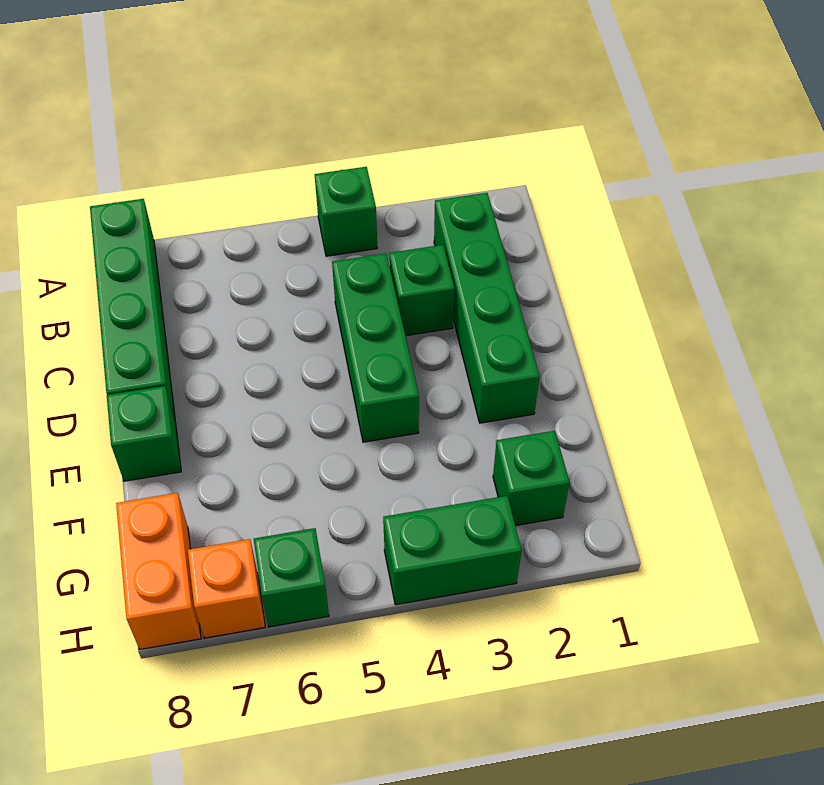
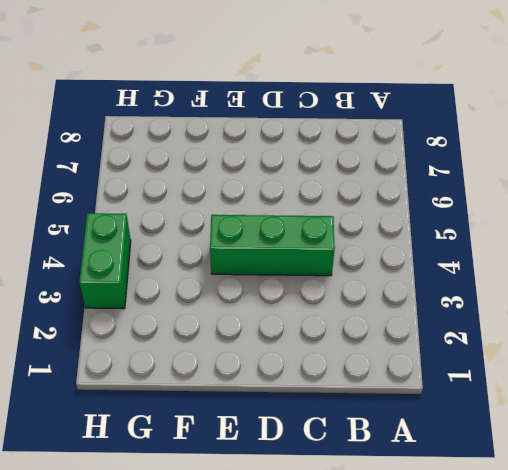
none -> green brick A4 level 1
none -> green brick A8:D8 level 1

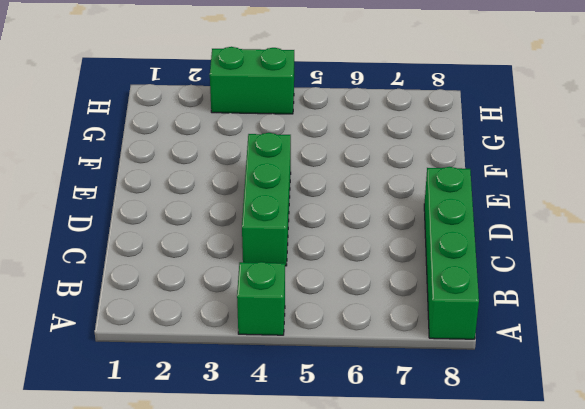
none -> green brick B2:E2 level 1
none -> green brick C3 level 1

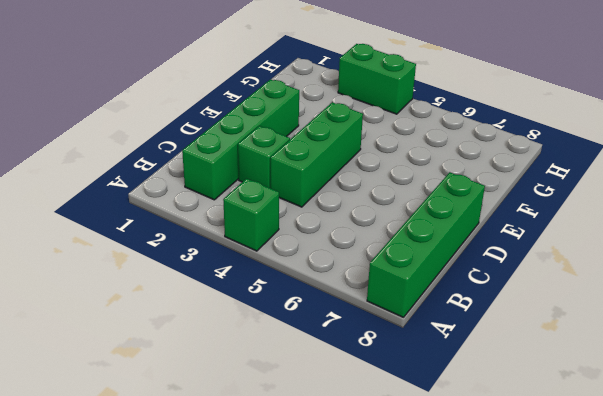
none -> green brick E8 level 1
none -> green brick G2 level 1

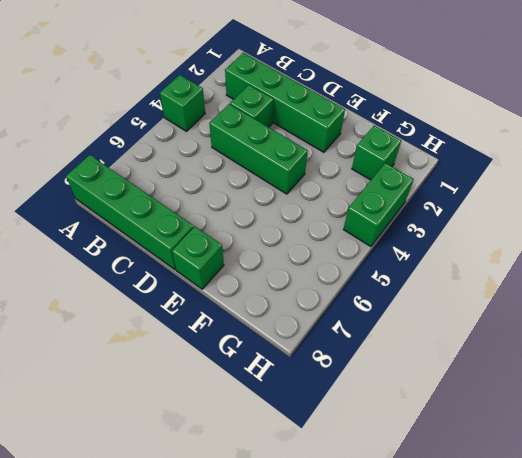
none -> orange brick G8:H8 level 1
none -> green brick H6 level 1

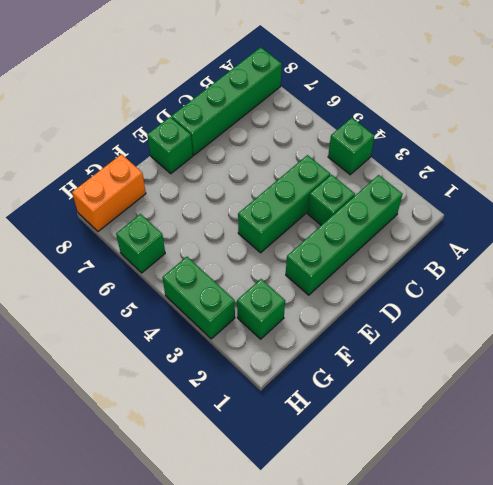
none -> orange brick H7 level 1

